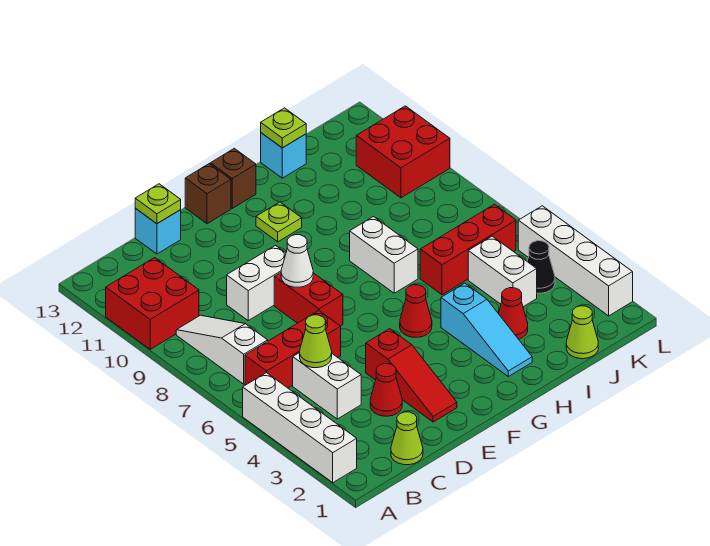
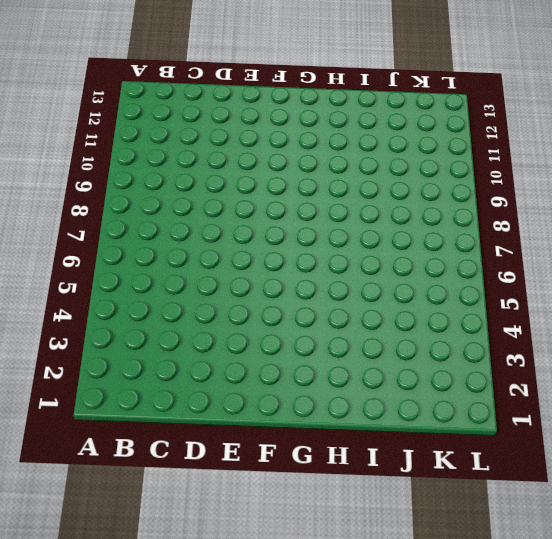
none -> white brick A2:A5 level 1
none -> red brick A10:B11 level 1
none -> red brick B6:D6 level 1

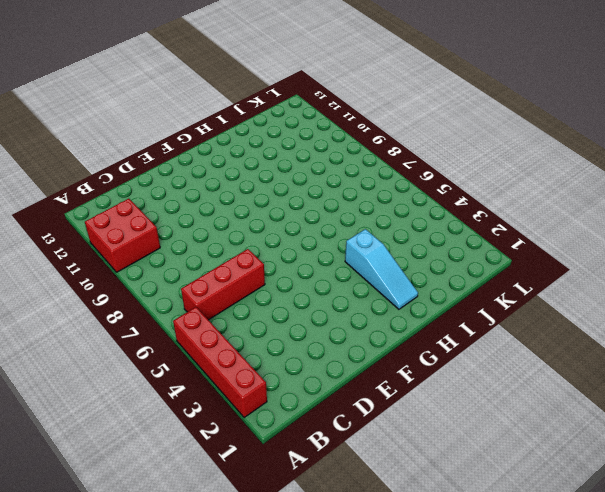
red brick A2:A5 level 1 -> white brick A2:A5 level 1
none -> white slope B7:B9 level 1 top 7
none -> lime cone C1 level 1
none -> white brick C4:C5 level 1

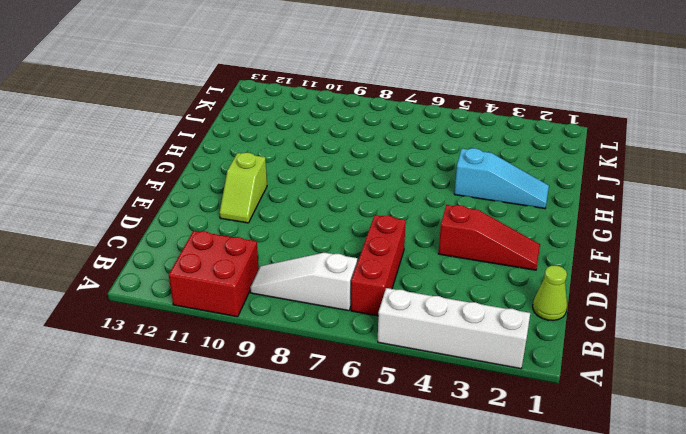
lime slope E11:F11 level 1 top F -> none
none -> white brick C4:C5 level 1
none -> red cone D3 level 1
none -> white brick D9:E9 level 1

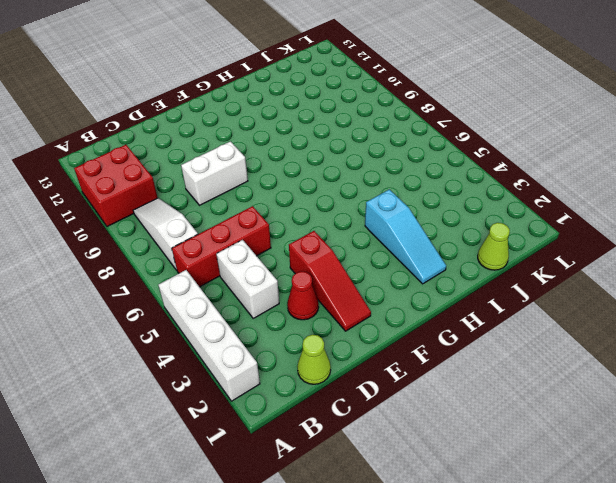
none -> cyan brick D13 level 1
none -> red brick E7:E8 level 1
none -> brown brick F13 level 1

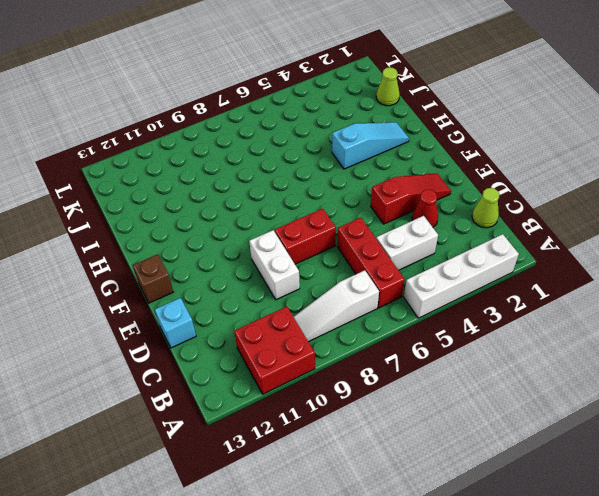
none -> red cone G5 level 1
none -> lime plate G11 level 1
none -> brown brick G13 level 1

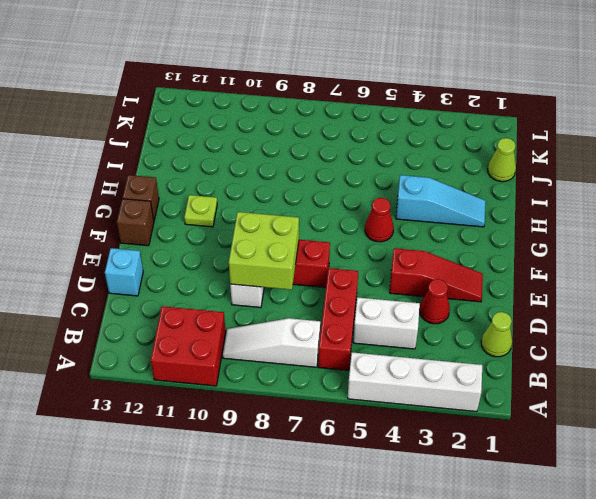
lime brick D8:E9 level 2 -> white cone E8 level 2
none -> white brick H7:H8 level 1
none -> red cone I3 level 1
none -> red brick I6:K6 level 1

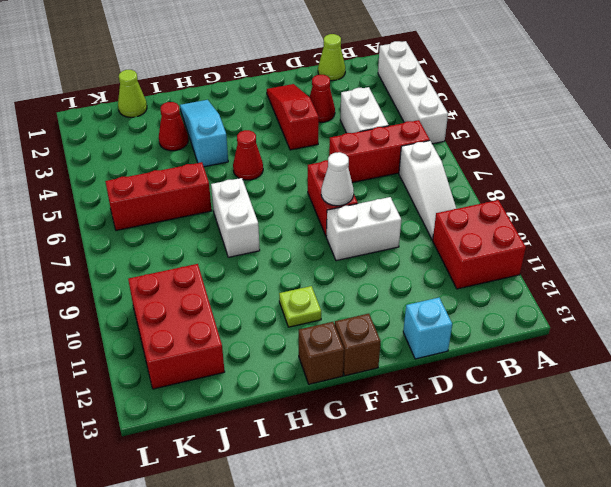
red brick J10:K12 level 1 -> red brick K10:L11 level 1
none -> cyan brick I13 level 1
none -> white brick J4:J5 level 1
none -> black cone K4 level 1

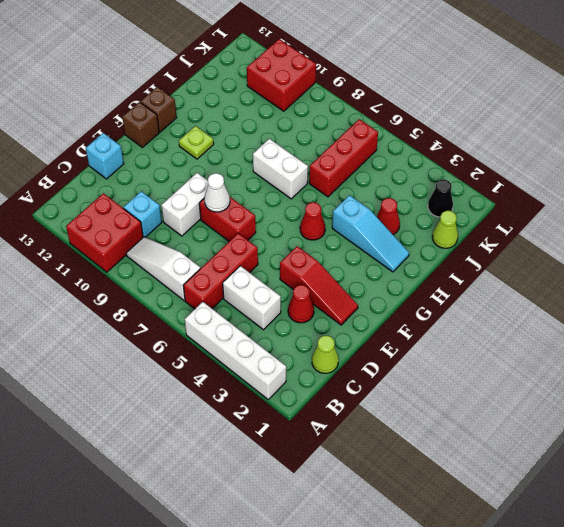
cyan brick C10 level 1 -> cyan brick I13 level 1
black cone K2 level 1 -> black cone K4 level 1
none -> white brick J4:J5 level 1
none -> white brick L2:L5 level 1
none -> lime cone C5 level 2

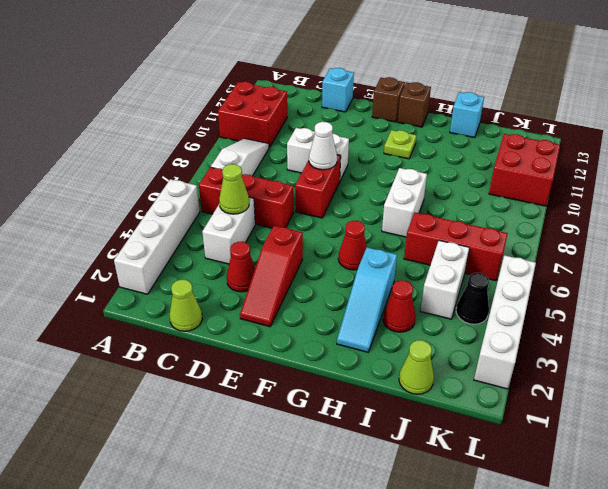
none -> lime plate D13 level 2
none -> lime plate I13 level 2

